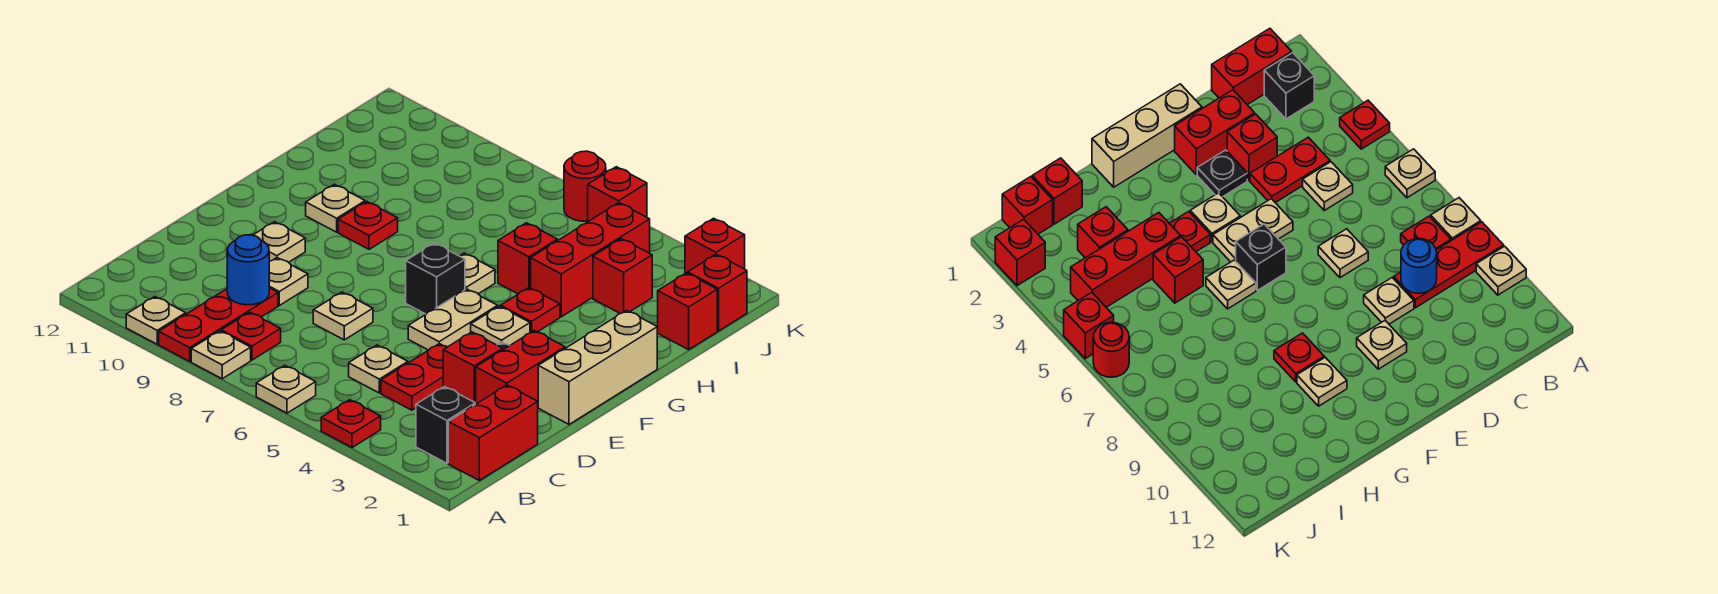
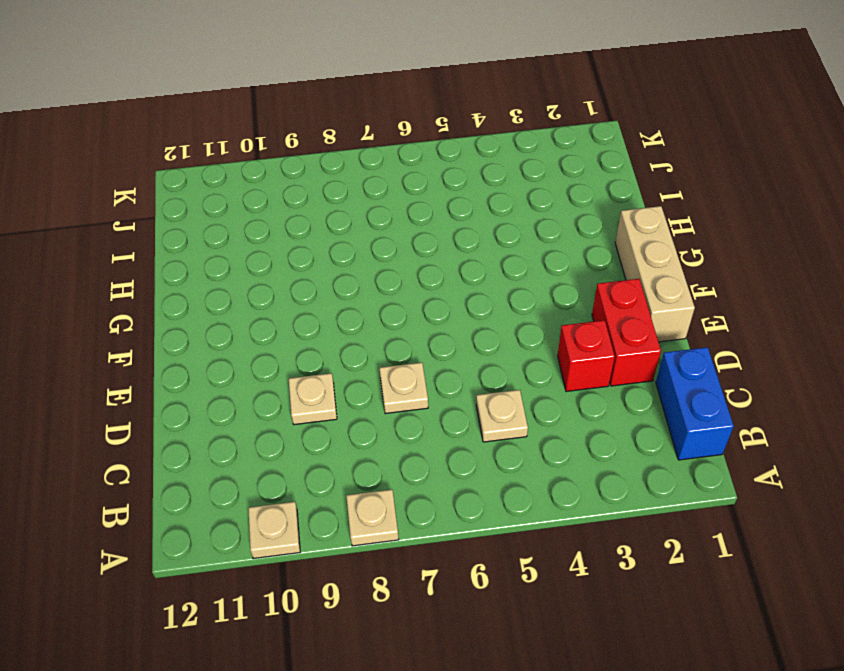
blue brick B1:C1 level 1 -> red brick B1:C1 level 1
none -> red plate A4 level 1
none -> tan plate A6 level 1
none -> red plate A9:C9 level 1
none -> black brick B2 level 1

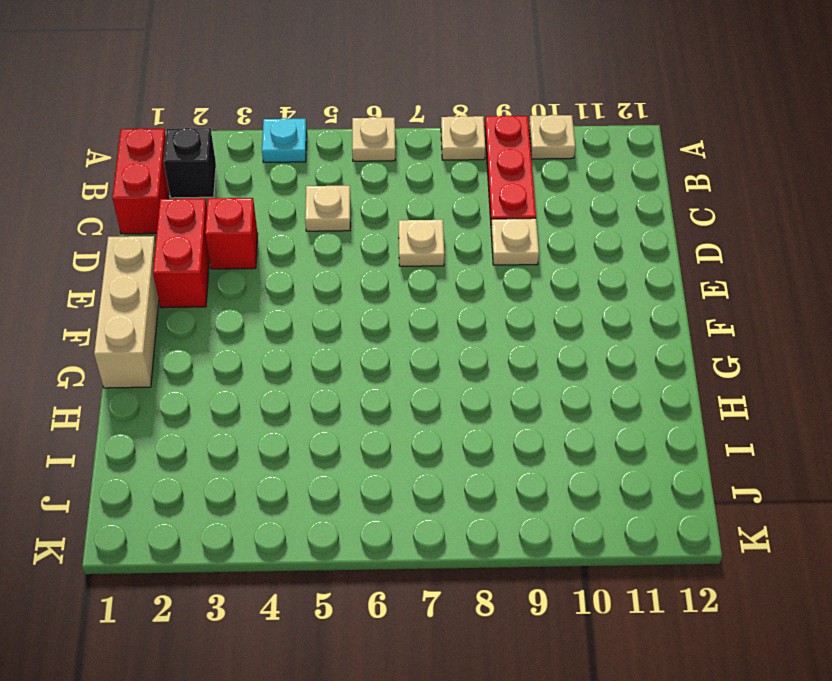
cyan plate A4 level 1 -> red plate A4 level 1
none -> red plate B8 level 1
none -> red plate C4:D4 level 1
none -> black plate E3 level 1
none -> tan plate E5:F5 level 1

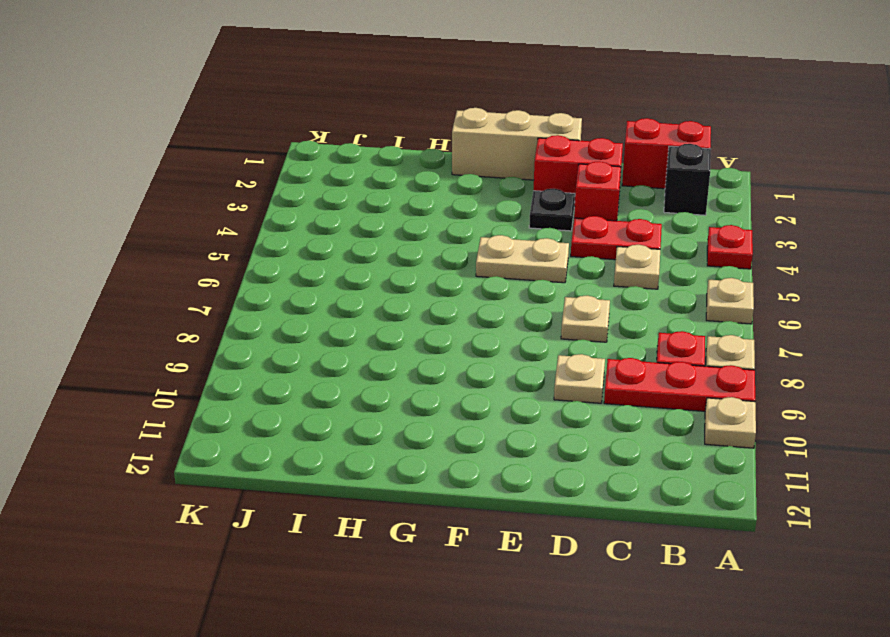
none -> tan plate E10 level 1
none -> tan plate F4 level 1
none -> black brick F6 level 1
none -> red plate G4 level 1

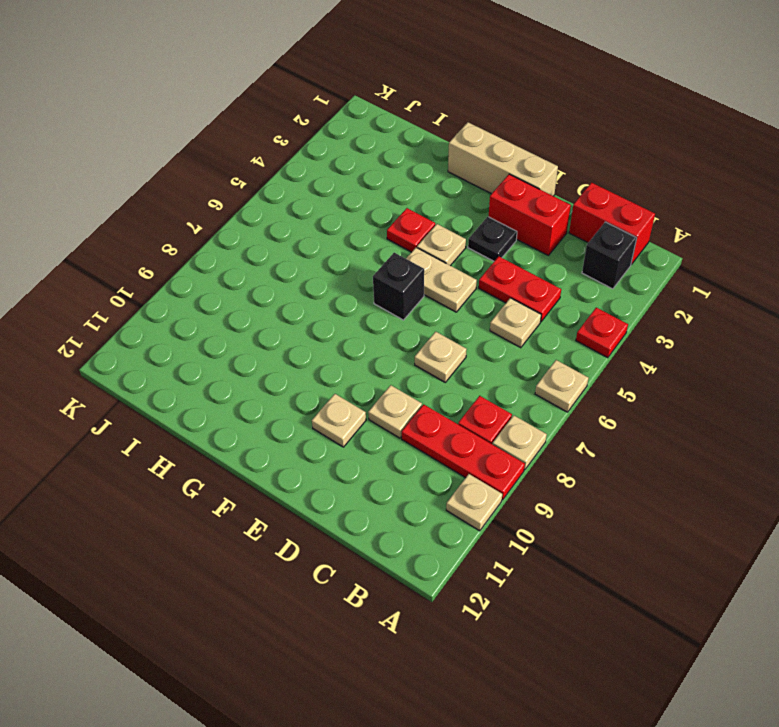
none -> red brick D3 level 1
none -> tan plate G6 level 1
none -> red plate G9 level 1
none -> tan plate G10 level 1

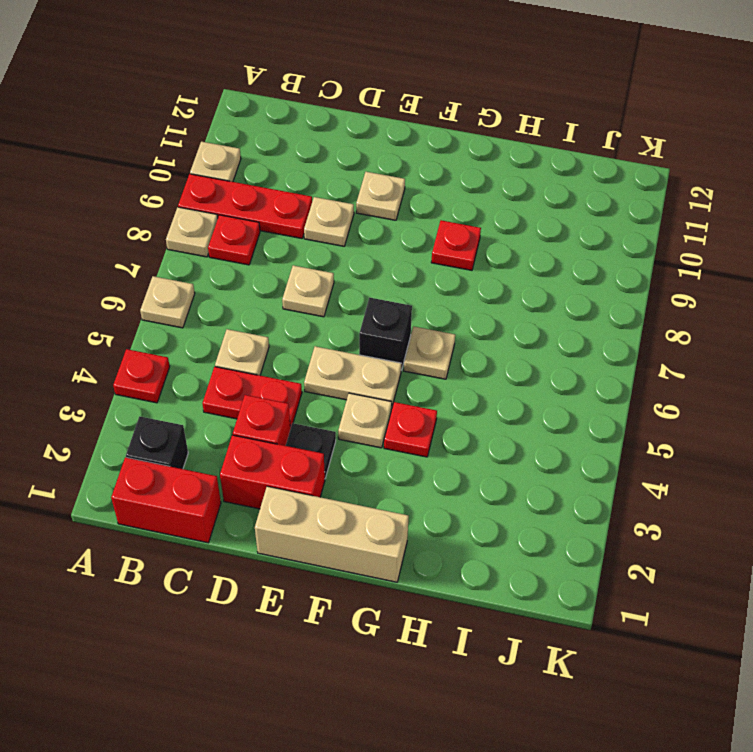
none -> tan plate G10 level 1
none -> red brick H4:J4 level 1
none -> red brick H5 level 1
none -> red brick I1 level 1

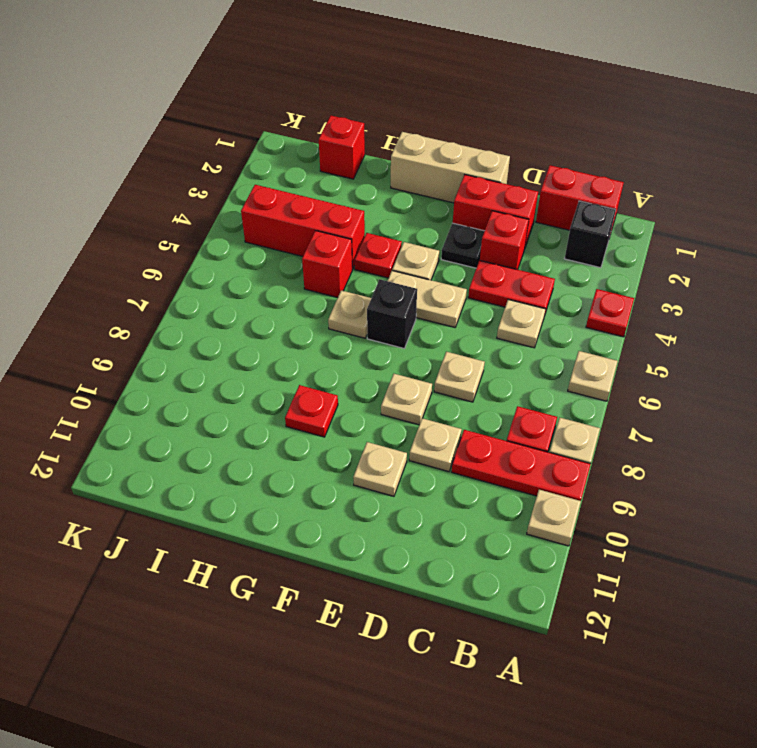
tan plate E8 level 1 -> tan plate G10 level 1
none -> red brick I3 level 1
none -> red brick J1 level 1
none -> red brick K2 level 1
none -> red brick K5 level 1

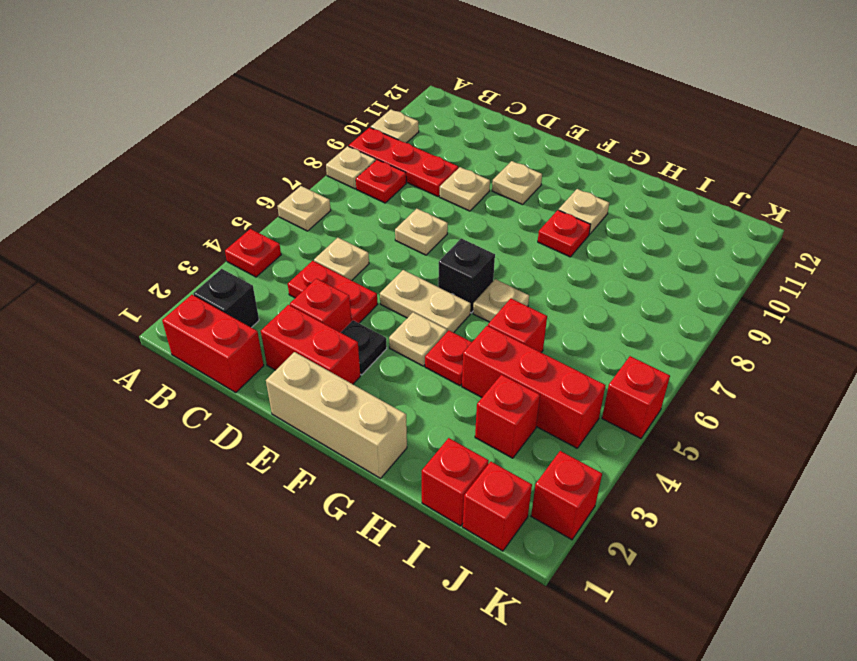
none -> red round brick K6 level 1
none -> blue round brick C9 level 2

